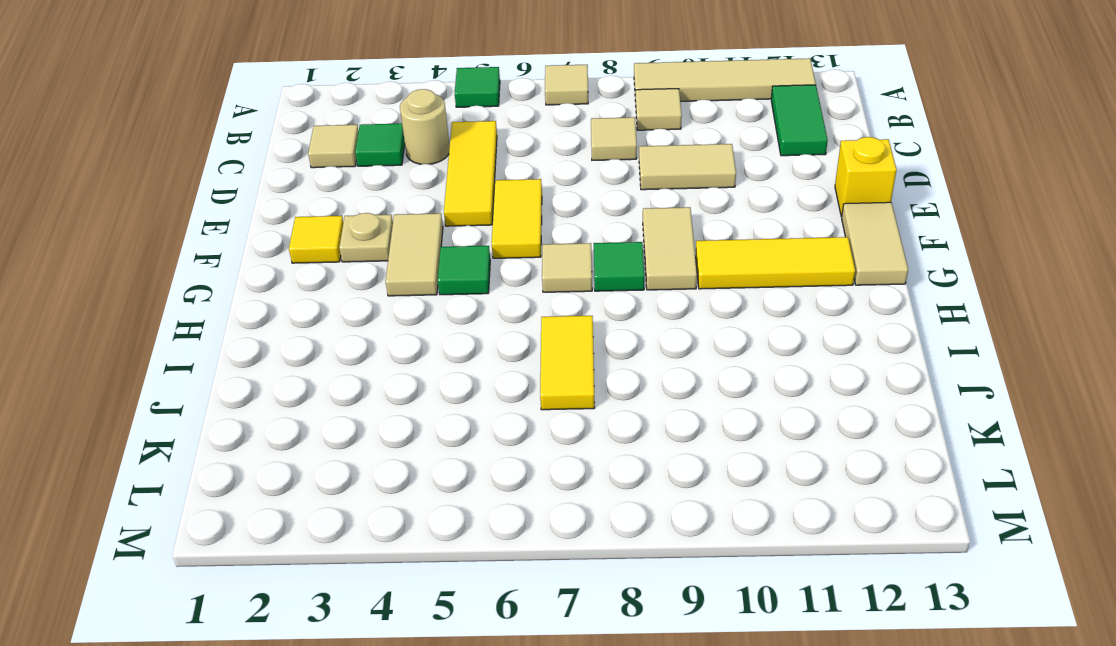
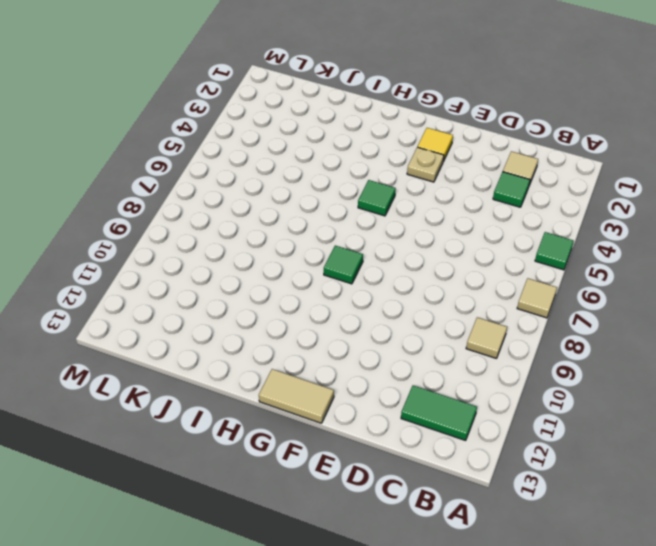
none -> tan tile A9:A12 level 1
none -> tan round brick C4 level 1
none -> yellow tile C5:E5 level 1

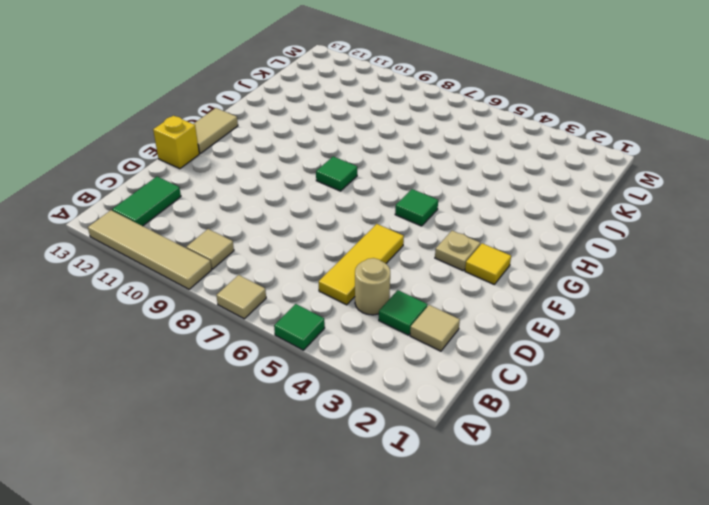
none -> tan tile C8 level 1
none -> tan tile D9:D10 level 1
none -> yellow tile E6:F6 level 1

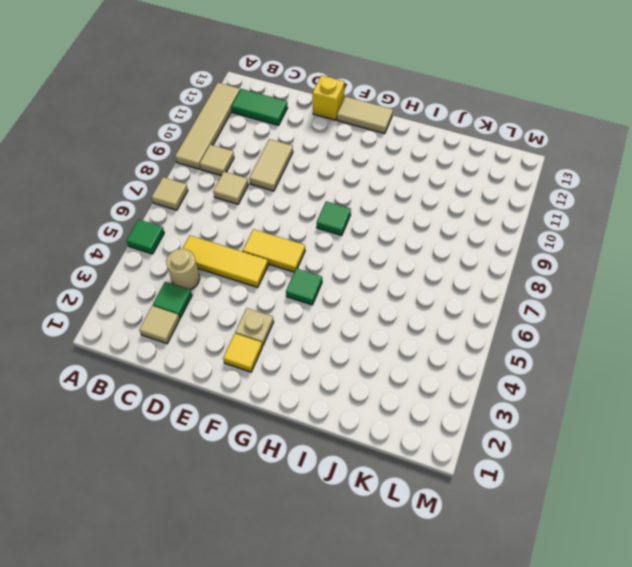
none -> tan tile F4:G4 level 1
none -> tan tile F9:G9 level 1
none -> tan tile G7 level 1

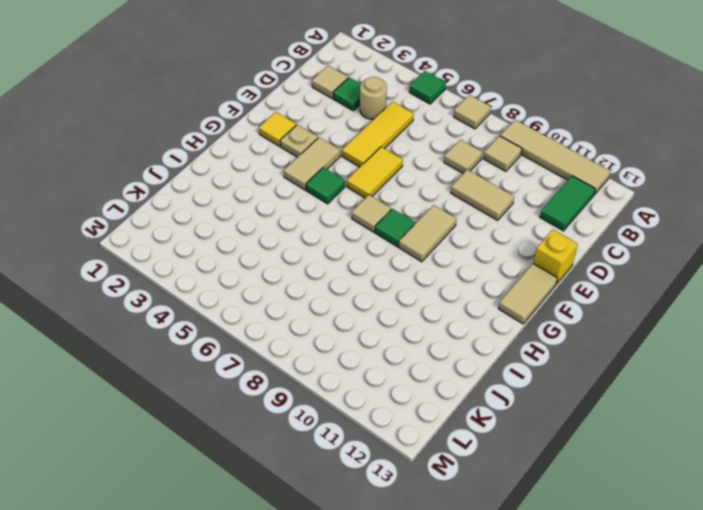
none -> yellow tile G10:G12 level 1
none -> yellow tile I7:J7 level 1

